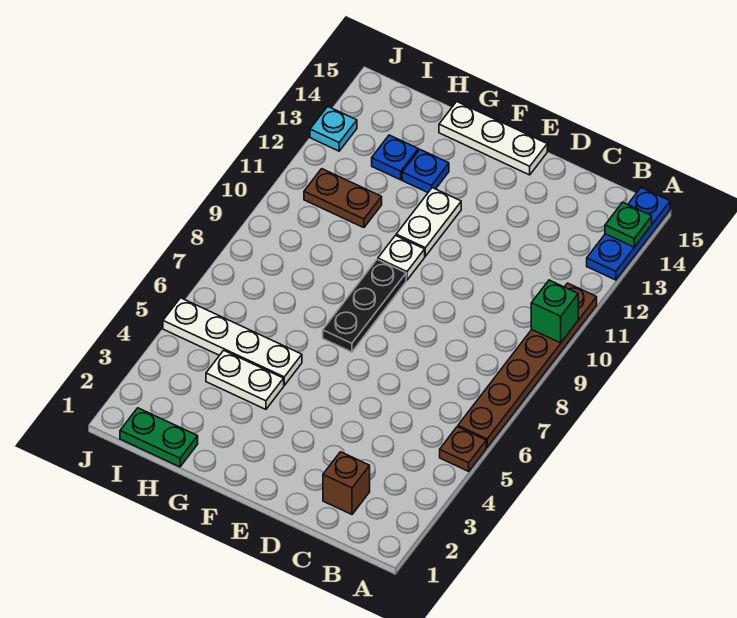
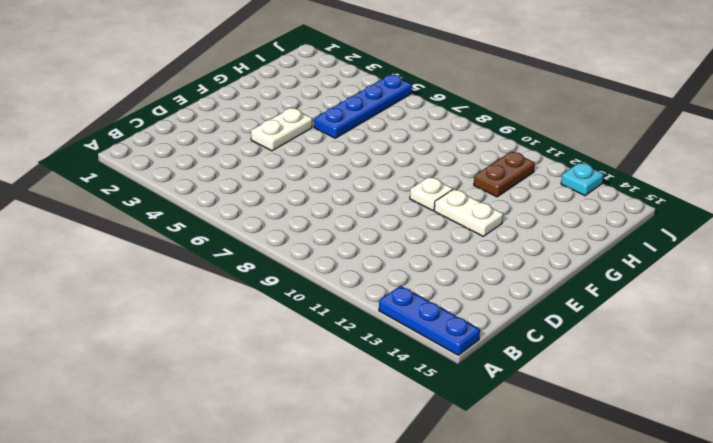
white plate E4:F4 level 1 -> white plate G4:H4 level 1
blue plate G5:J5 level 1 -> white plate G5:J5 level 1
none -> brown plate A5 level 1
none -> brown plate A6:A11 level 1
none -> brown brick C2 level 1

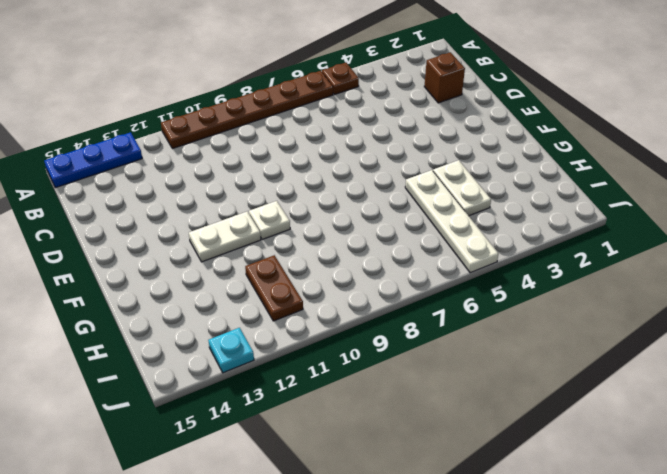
none -> white plate E15:G15 level 1
none -> black plate F7:F9 level 1
none -> blue plate G13 level 1

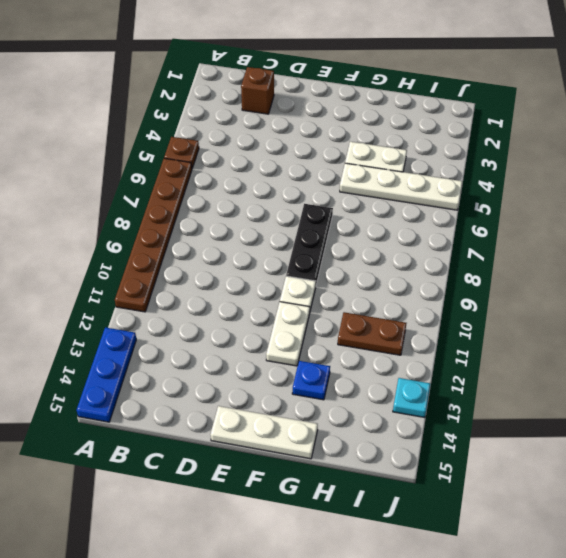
none -> green plate H1:I1 level 1
none -> blue plate H13 level 1
none -> green brick A10 level 2

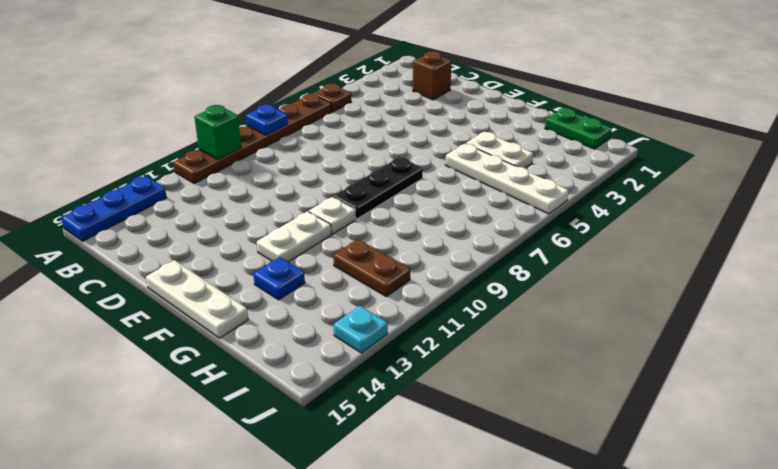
blue plate A8 level 2 -> blue plate H13 level 1
none -> green plate A14 level 2

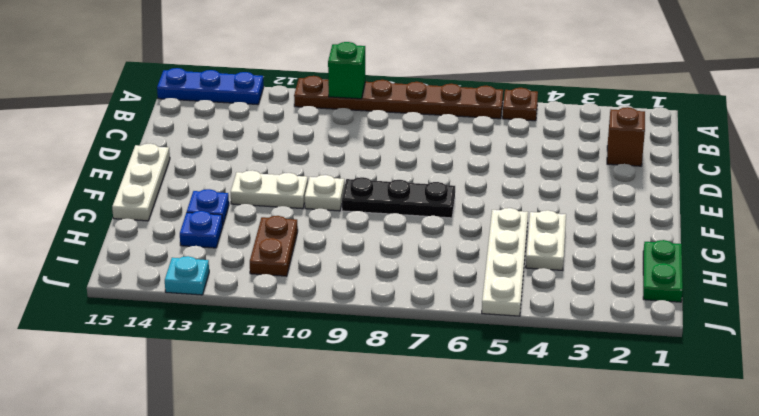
none -> green plate A14 level 2

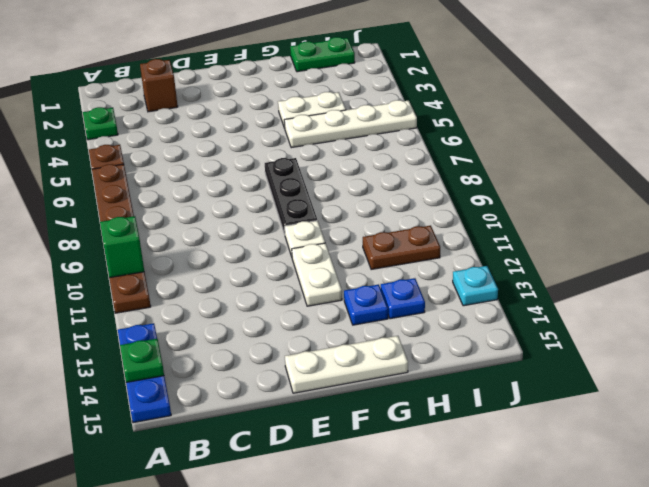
green plate A3 level 1 -> none

